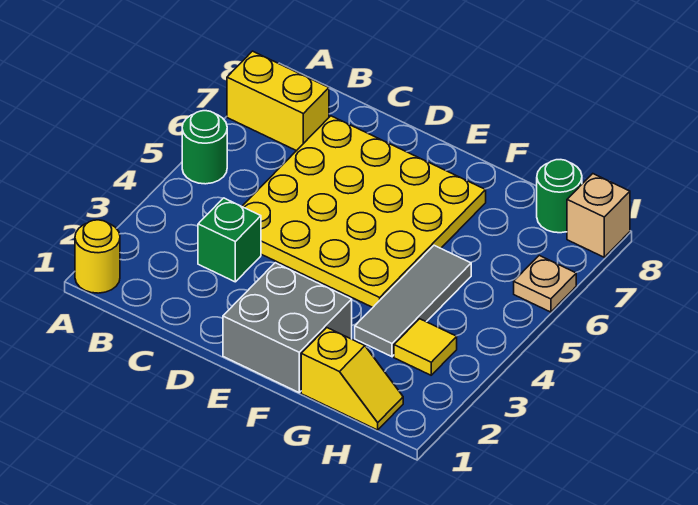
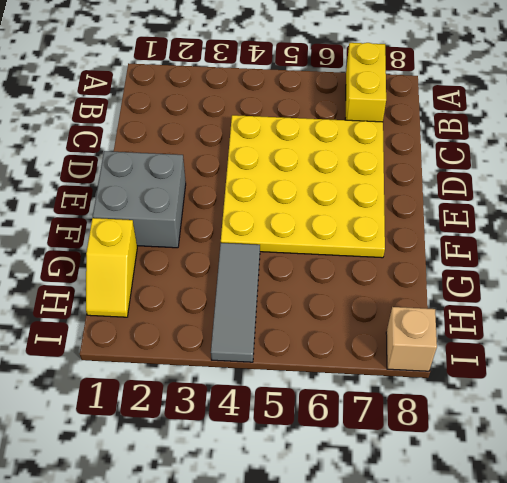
grey tile G4:I4 level 1 -> grey tile G3:G5 level 1
none -> yellow round brick A1 level 1
none -> green round brick A5 level 1
none -> green brick C3 level 1

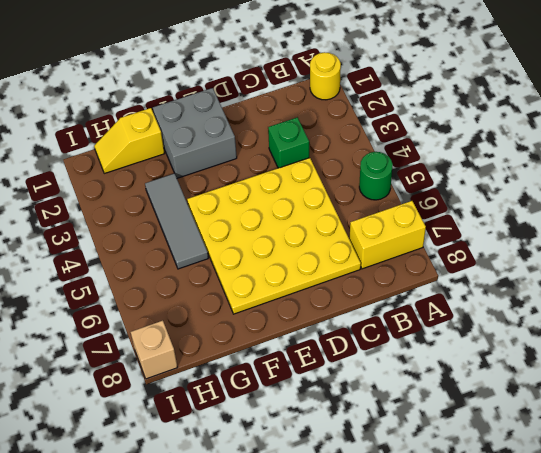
none -> yellow tile H3 level 1
none -> green round brick H8 level 1
none -> tan plate I6 level 1

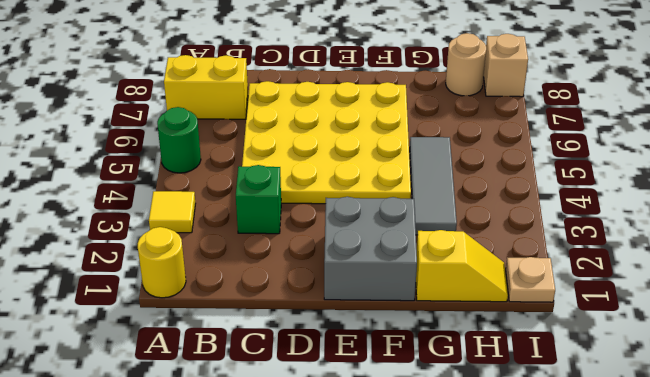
yellow tile A3 level 1 -> yellow tile H3 level 1
tan round brick H8 level 1 -> green round brick H8 level 1
tan plate I1 level 1 -> tan plate I6 level 1

